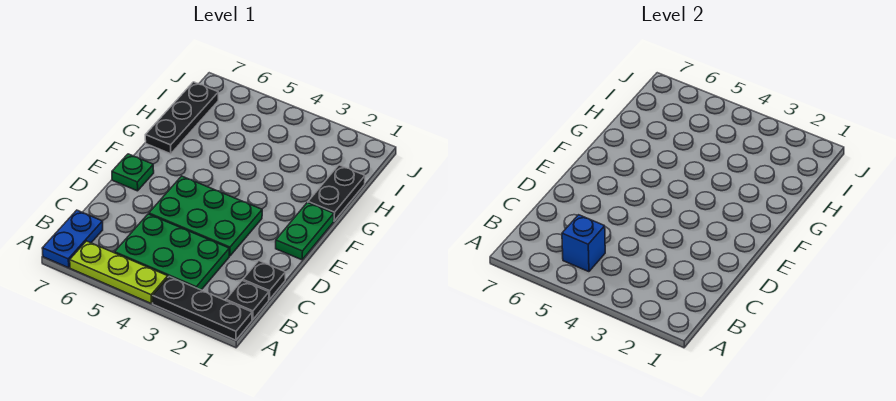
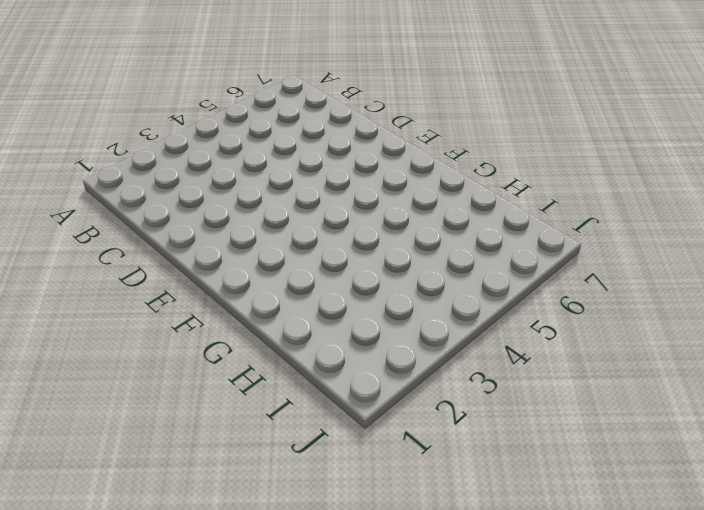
none -> black plate A1:A3 level 1
none -> lime plate A4:A6 level 1
none -> blue plate A7:B7 level 1

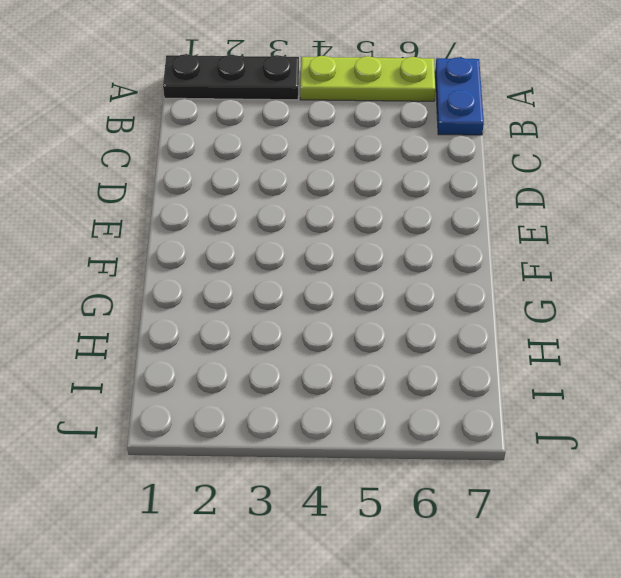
none -> black plate B1 level 1
none -> green plate B3:C5 level 1
none -> black plate C1 level 1

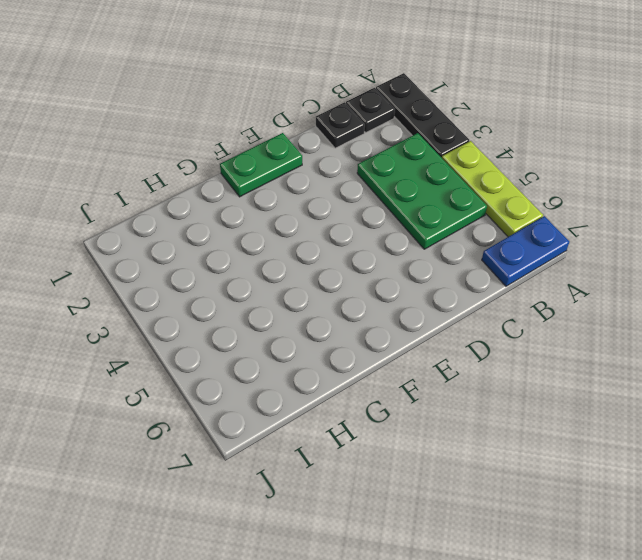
none -> green plate D3:E5 level 1
none -> green plate E7 level 1
none -> black plate G1:H1 level 1

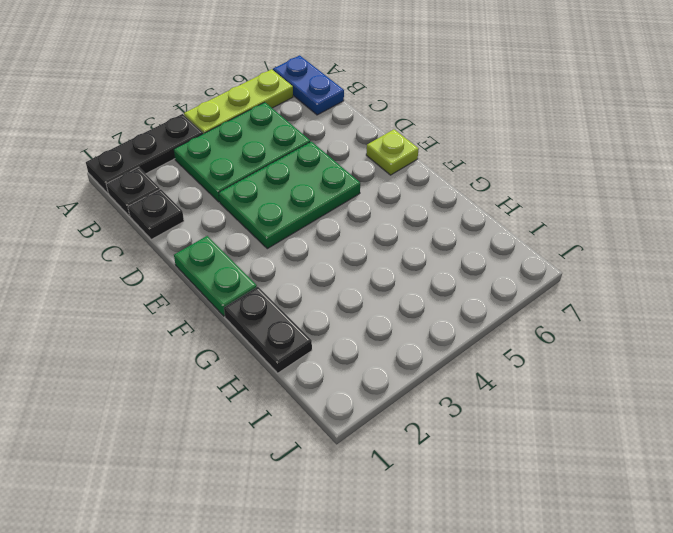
lime plate E7 level 1 -> green plate E7 level 1
none -> black plate G7:I7 level 1
none -> blue brick B5 level 2

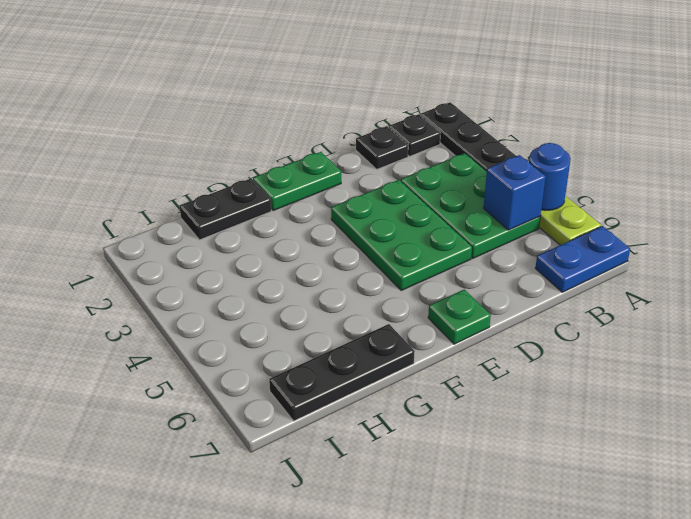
blue round brick A5 level 2 -> none

